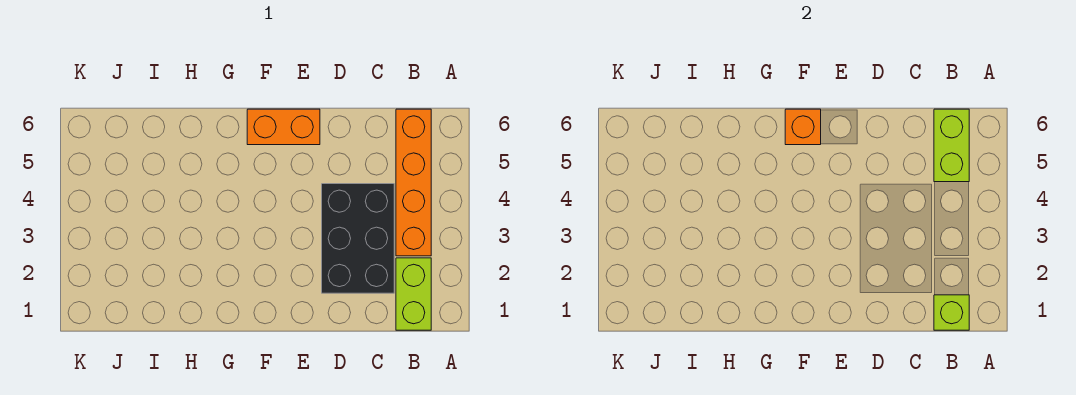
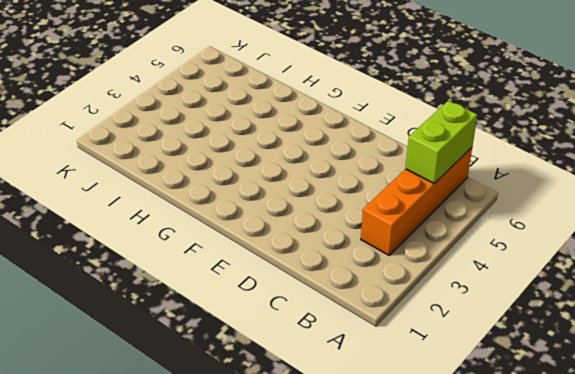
none -> lime brick B1:B2 level 1
none -> black brick C2:D4 level 1

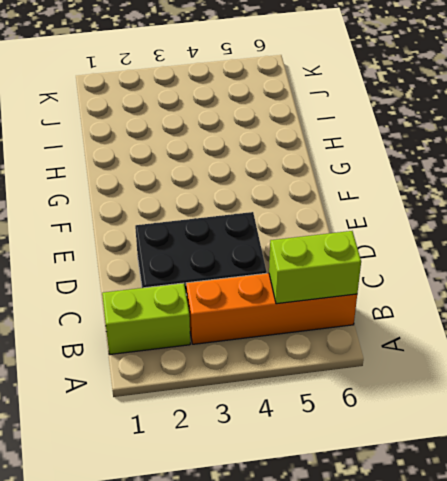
none -> orange brick E6:F6 level 1
none -> lime brick B1 level 2

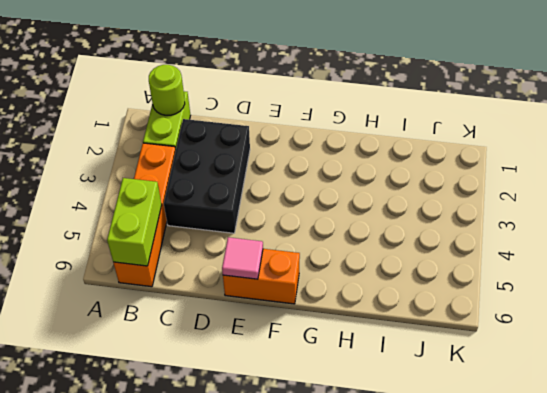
lime round brick B1 level 2 -> lime brick B1 level 2
pink tile E6 level 2 -> none
none -> orange brick F6 level 2

